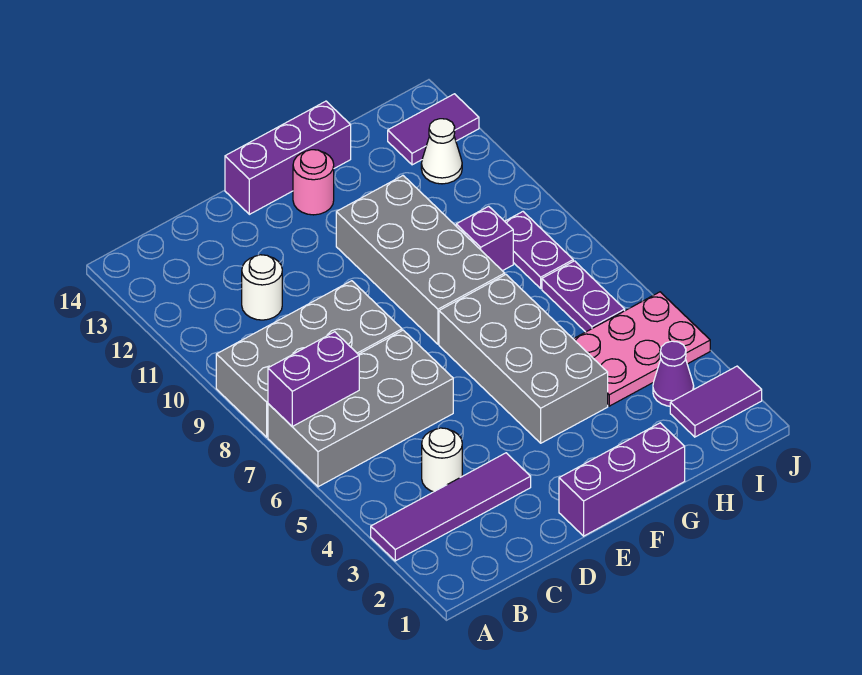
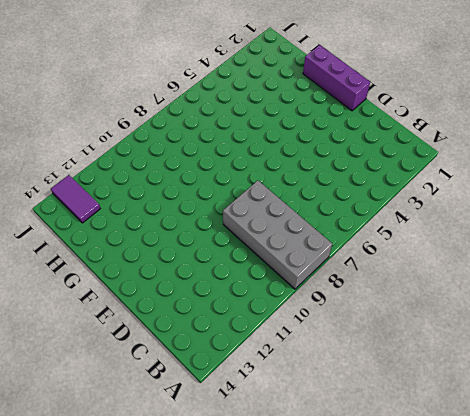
none -> purple tile A3:D3 level 1
none -> grey brick A6:D7 level 1
none -> white round brick C4 level 1

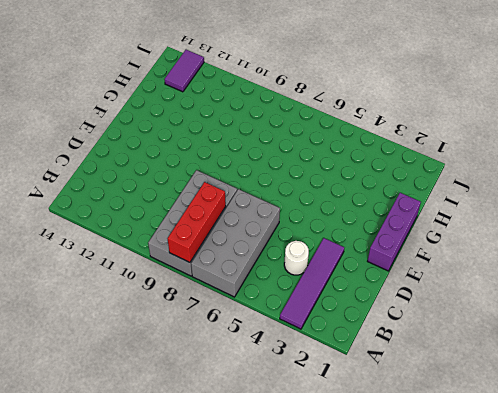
red brick A8:C8 level 2 -> none
none -> white round brick C11 level 1
none -> purple brick E14:G14 level 1
none -> grey brick F4:G7 level 1

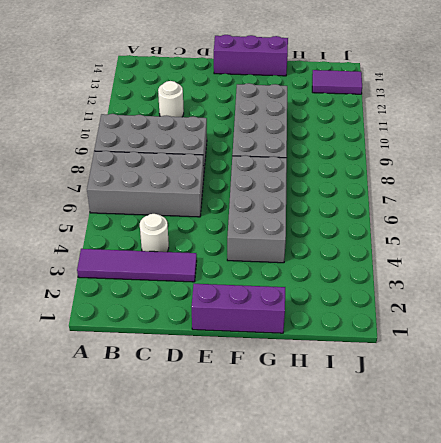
none -> pink round brick F13 level 1
none -> pink plate H4:J5 level 1
none -> purple brick H9 level 1

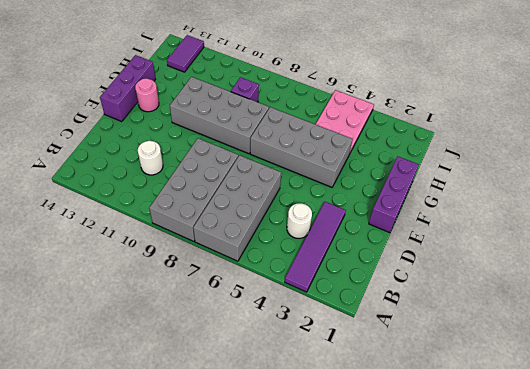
none -> purple tile I2:J2 level 1
none -> purple cone I3 level 1
none -> purple plate I6:I7 level 1

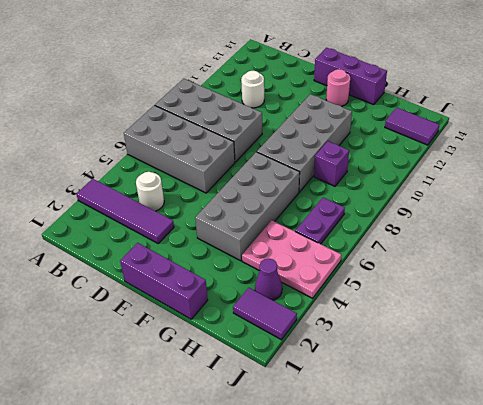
none -> purple plate I8:I9 level 1
none -> white cone I12 level 1
none -> purple brick A7:B7 level 2

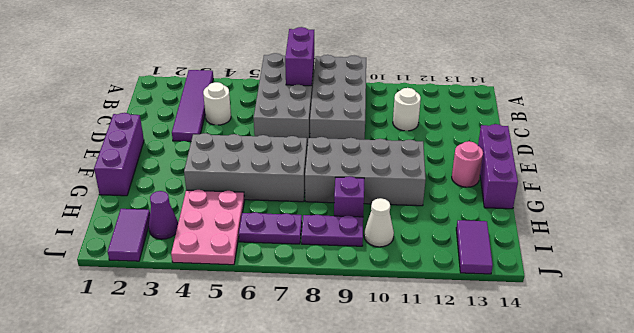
white cone I10 level 1 -> white cone I12 level 1

